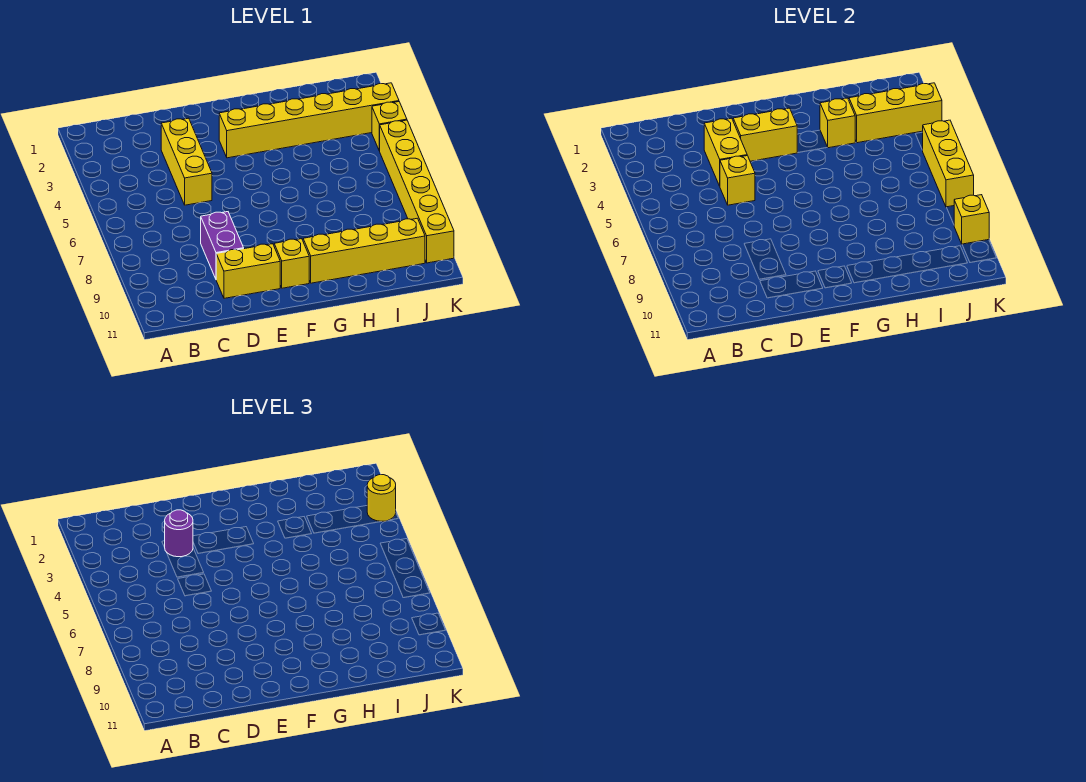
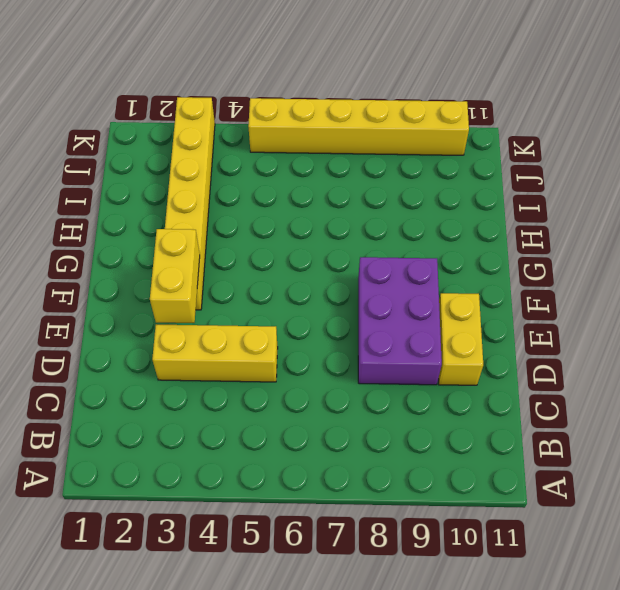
purple brick D8:F9 level 1 -> purple brick D8:D9 level 1
none -> yellow brick F10 level 1
none -> yellow brick G10:J10 level 1
none -> yellow brick K4 level 1

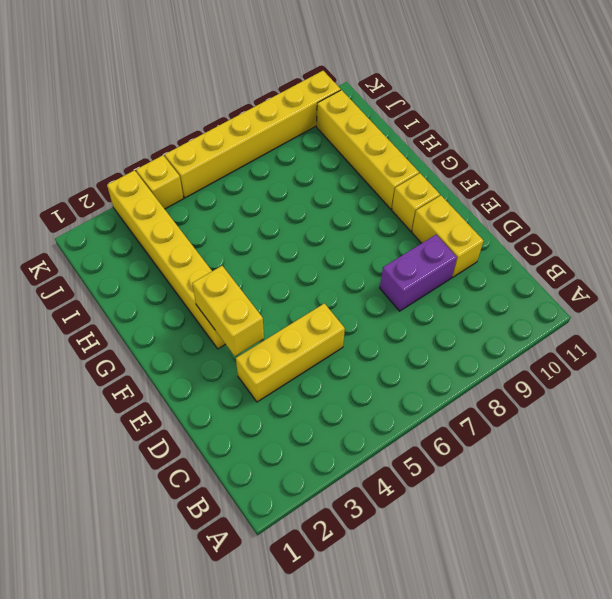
none -> yellow brick D3:D4 level 2
none -> yellow brick D5 level 2
none -> yellow brick H3 level 2

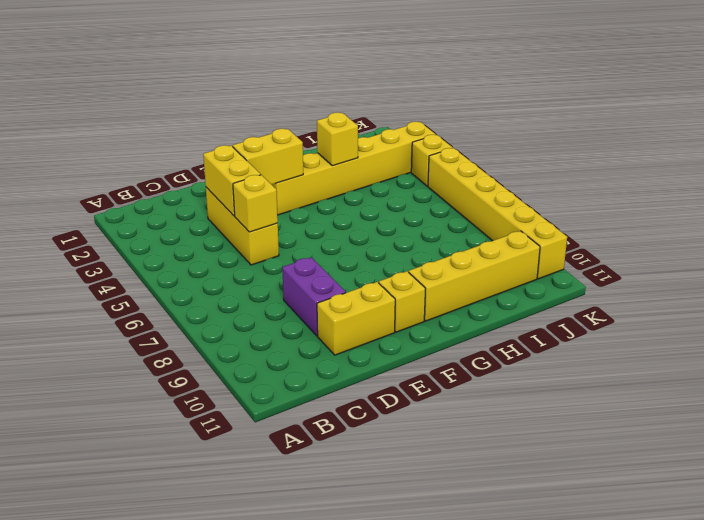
none -> yellow brick I3:K3 level 2
none -> yellow brick K5:K7 level 2
none -> yellow brick K9 level 2

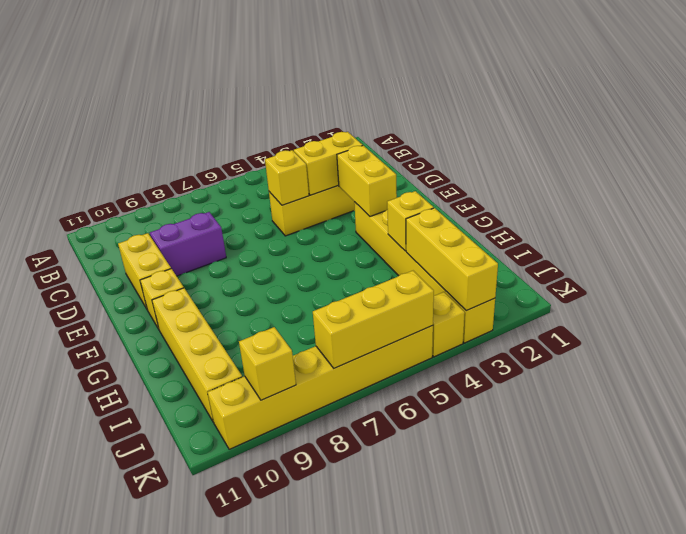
none -> purple round brick D3 level 3
none -> yellow round brick K3 level 3

